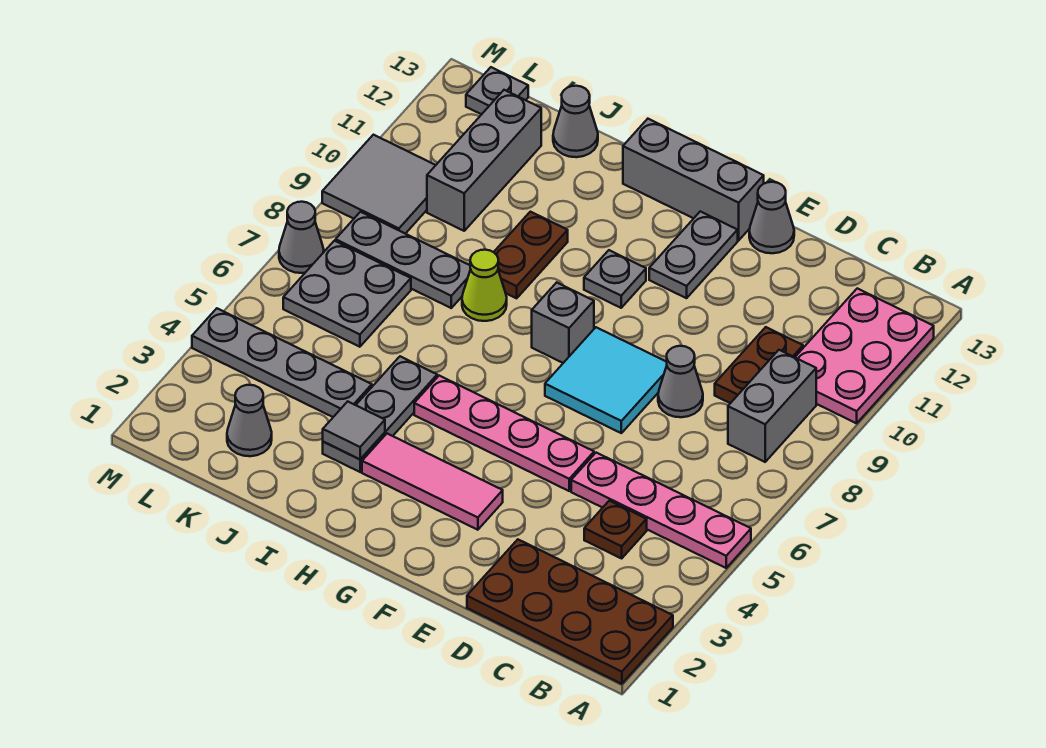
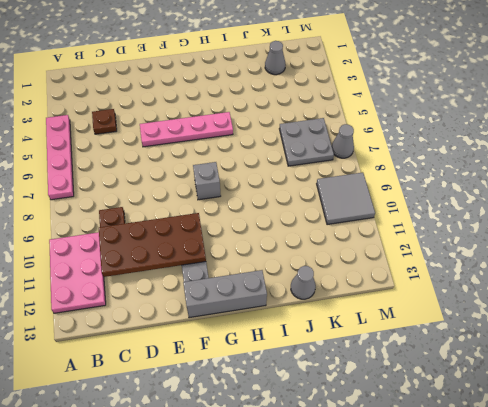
pink plate A4:A7 level 1 -> pink plate A5:D5 level 1
brown plate C10:F11 level 2 -> brown plate A1:D2 level 1
none -> grey brick B8:B9 level 1
none -> grey cone D8 level 1
none -> cyan tile E7:F8 level 1

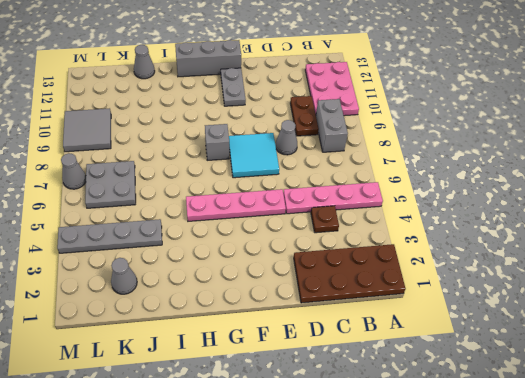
none -> grey cone E13 level 1
none -> pink tile F3:H3 level 1
none -> grey plate G10 level 1

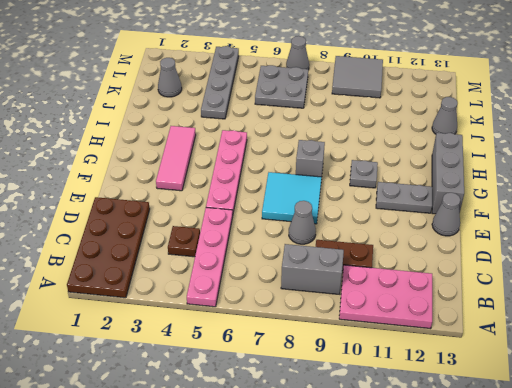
none -> grey plate I3:I5 level 1
none -> lime cone I8 level 1
none -> brown plate I9:I10 level 1

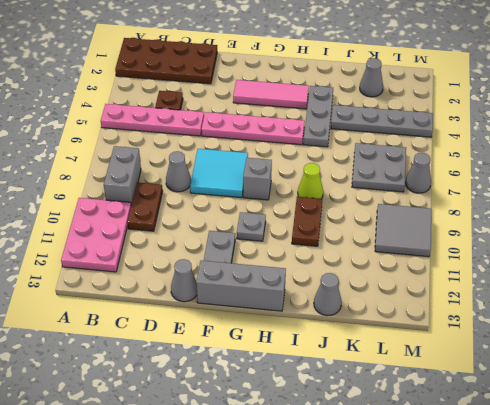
none -> grey plate J8:L8 level 1
none -> grey brick K10:K12 level 1
none -> grey plate L13 level 1

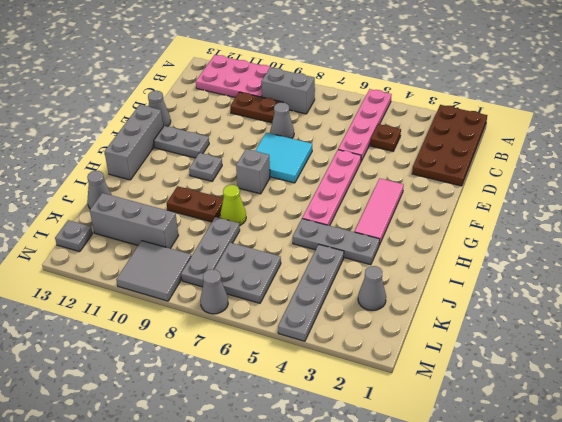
none -> grey tile I3 level 2

